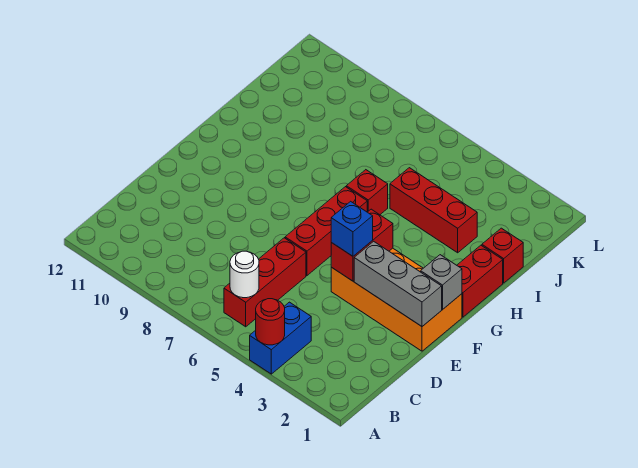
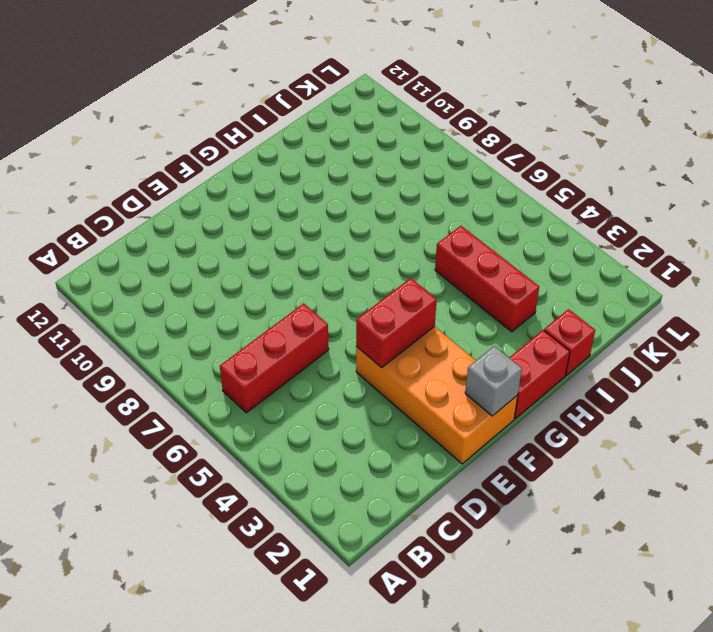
none -> blue brick A4:B4 level 1
none -> red brick E6:G6 level 1
none -> red brick H6 level 1

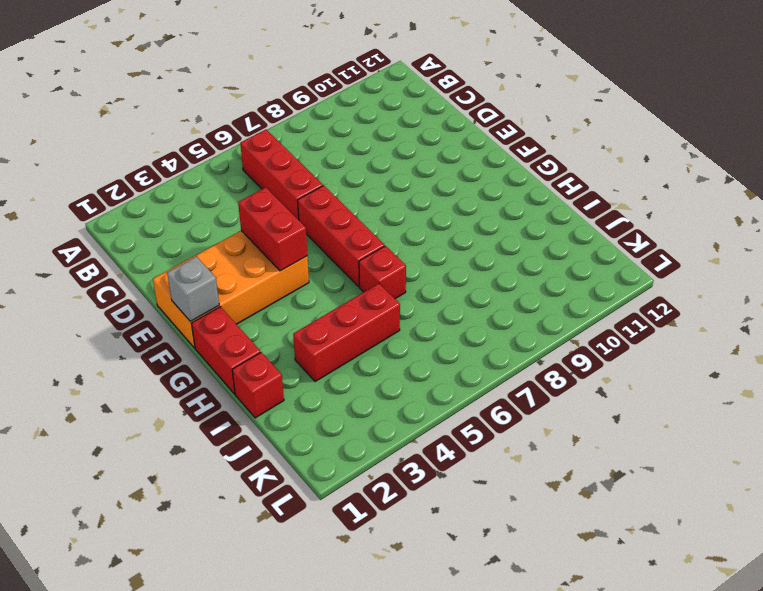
none -> blue brick A4:B4 level 1
none -> red round brick A4 level 2
none -> white round brick B6 level 2

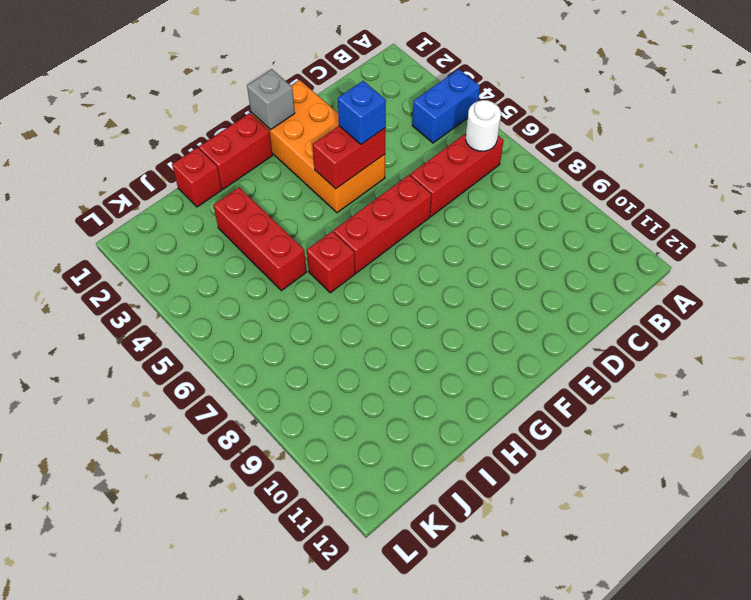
none -> red round brick A4 level 2
none -> grey brick E1:E3 level 2

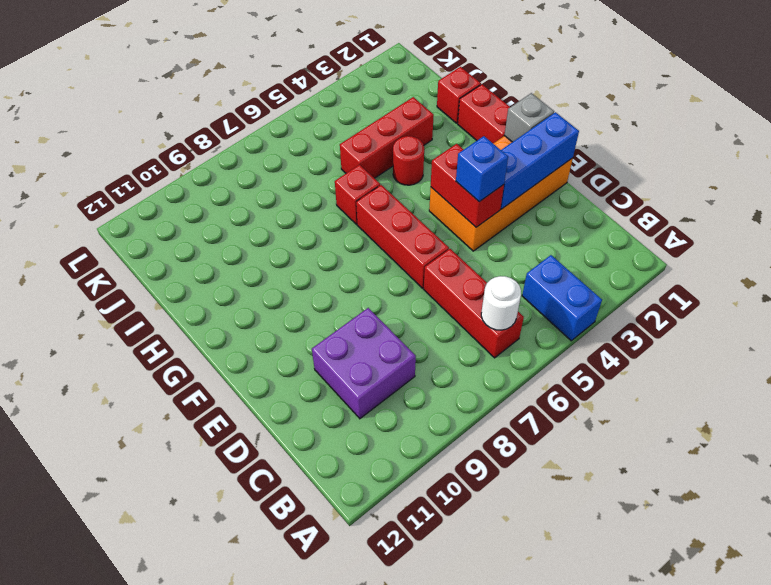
purple brick C9:D10 level 1 -> none
blue brick E1:E3 level 2 -> grey brick E1:E3 level 2
red round brick H4 level 1 -> red round brick A4 level 2

